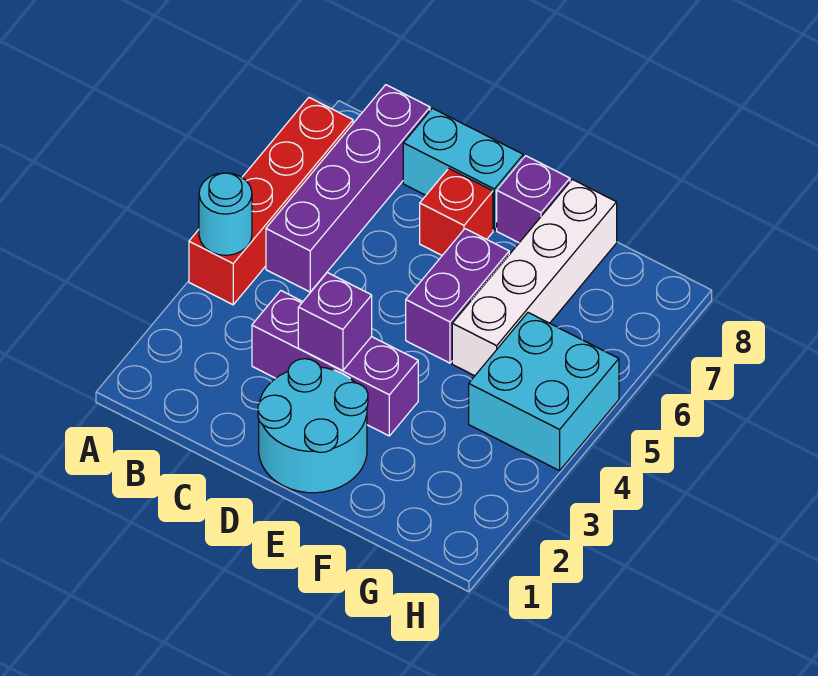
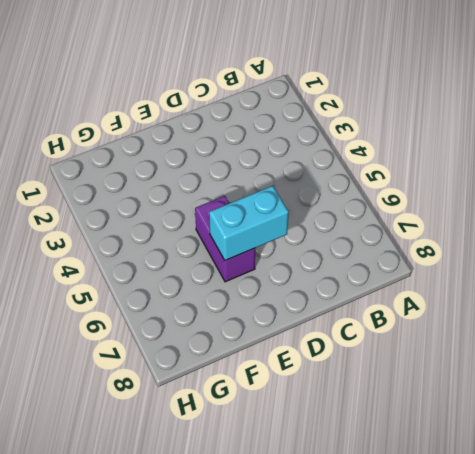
cyan brick D6:E6 level 2 -> cyan brick C8:D8 level 1
none -> red brick A4:A7 level 1
none -> purple brick B5:B8 level 1
none -> purple brick C3:E3 level 1

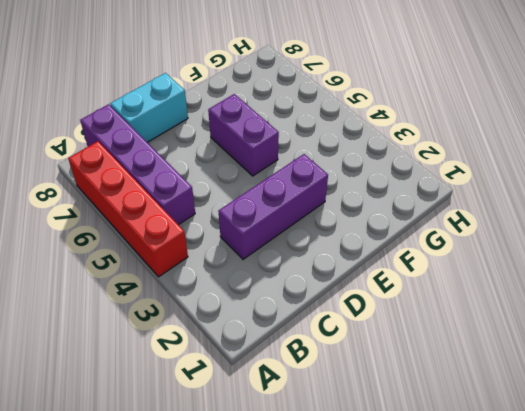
none -> cyan round brick D1:E2 level 1
none -> red brick D7 level 1
none -> purple brick E8 level 1

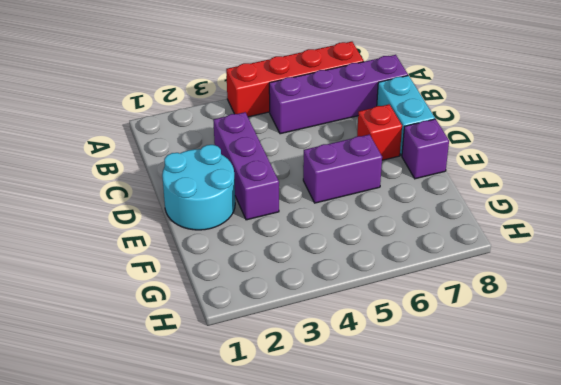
none -> white brick F5:F8 level 1
none -> cyan brick G4:H5 level 1
none -> cyan round brick A4 level 2

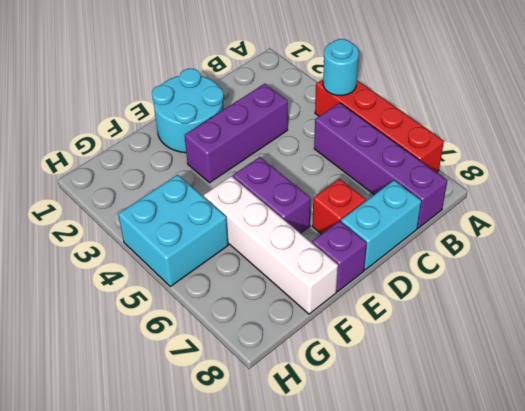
none -> purple brick D3 level 2

